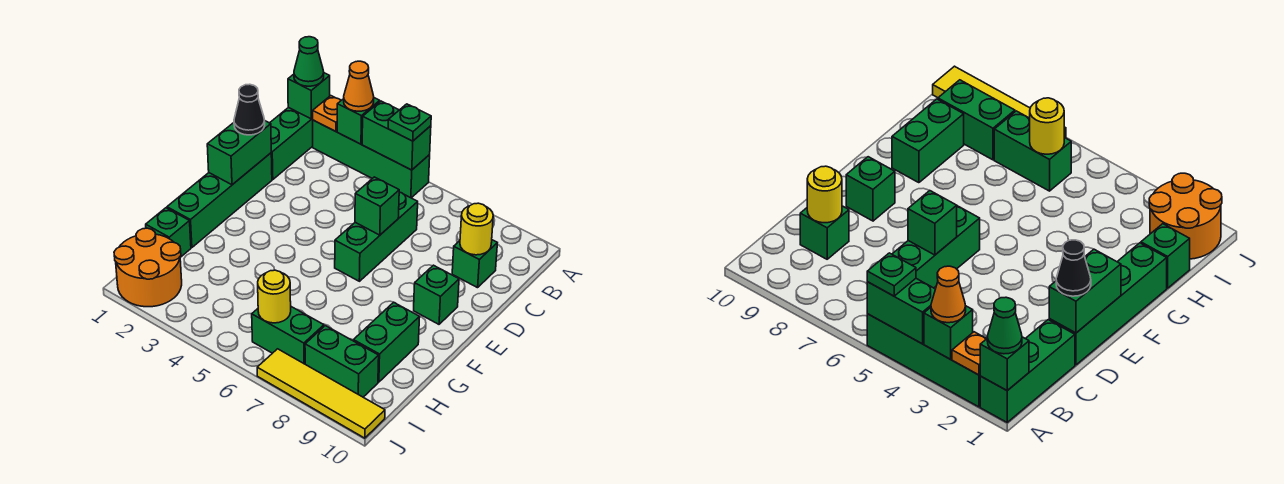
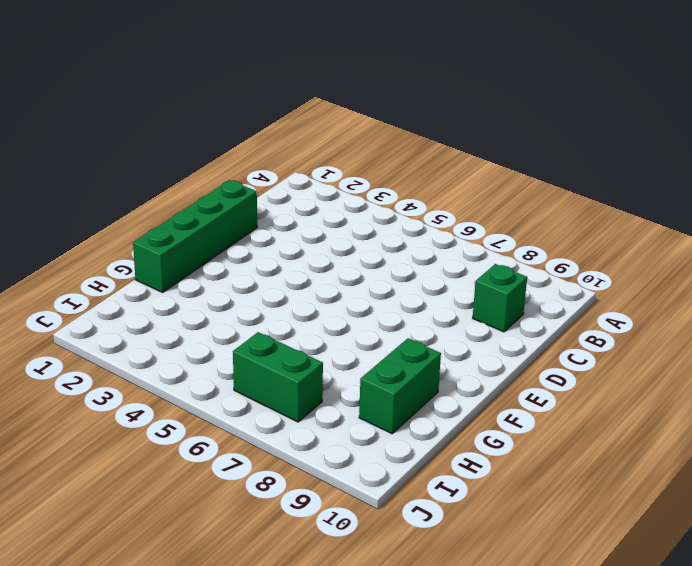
none -> green brick A1:C1 level 1
none -> green brick A2:A5 level 1
none -> green brick C6:E6 level 1

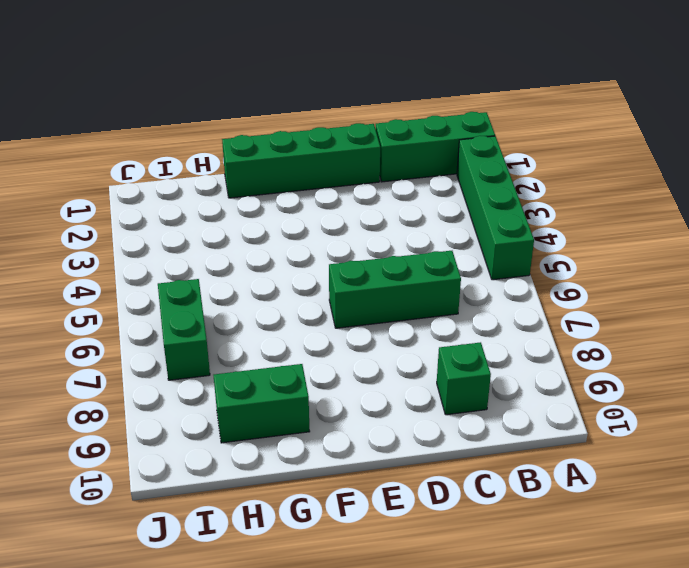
none -> green brick E9 level 1
none -> green brick H1 level 1
none -> orange round brick I1:J2 level 1

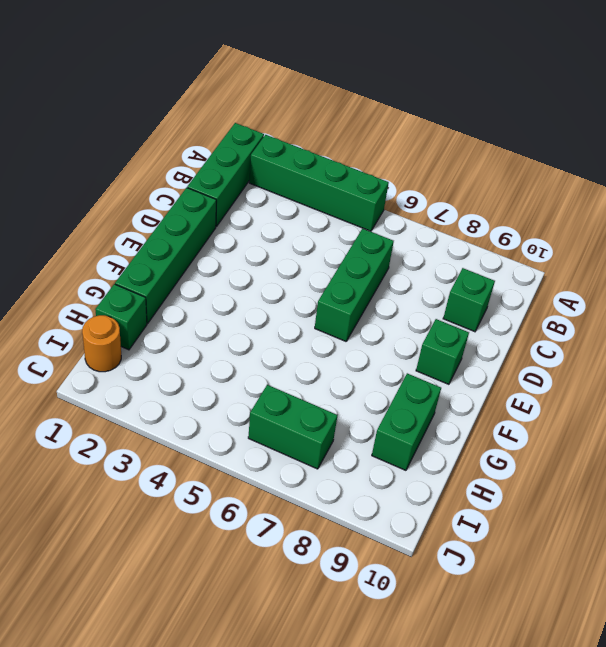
orange round brick I1 level 1 -> orange round brick I1:J2 level 1
none -> green brick I8:I9 level 1
none -> yellow tile J7:J10 level 1
none -> green brick A1 level 2

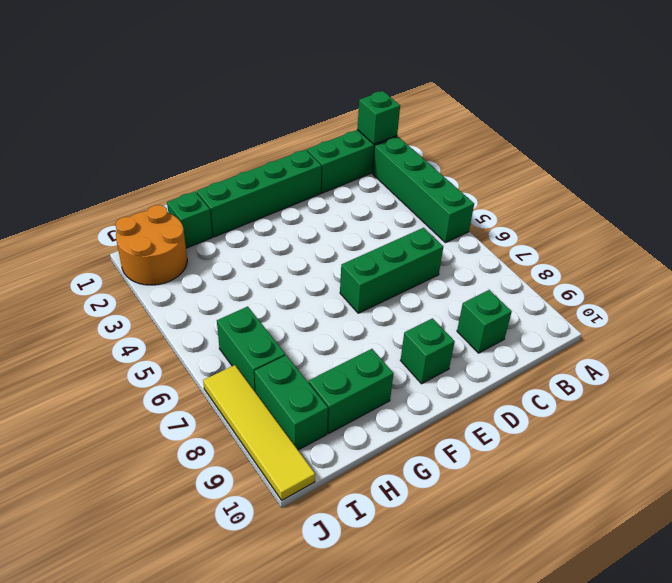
none -> orange plate A2 level 2
none -> green brick A3 level 2
none -> green brick A4:A5 level 2

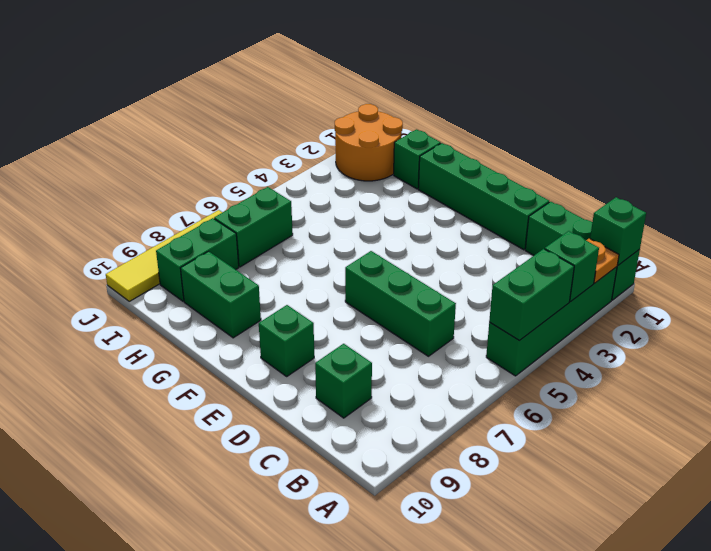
none -> yellow round brick C9 level 2
none -> green brick D1:E1 level 2
none -> green brick D6 level 2

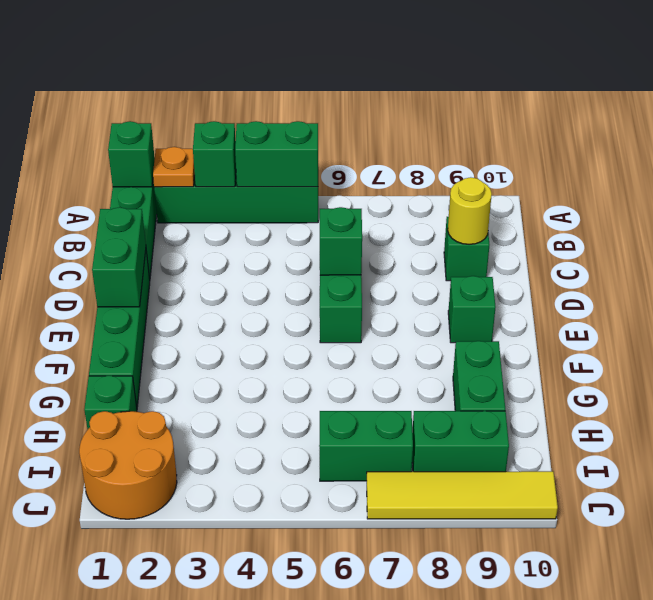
none -> yellow round brick I6 level 2
none -> green cone A1 level 3
none -> orange cone A3 level 3

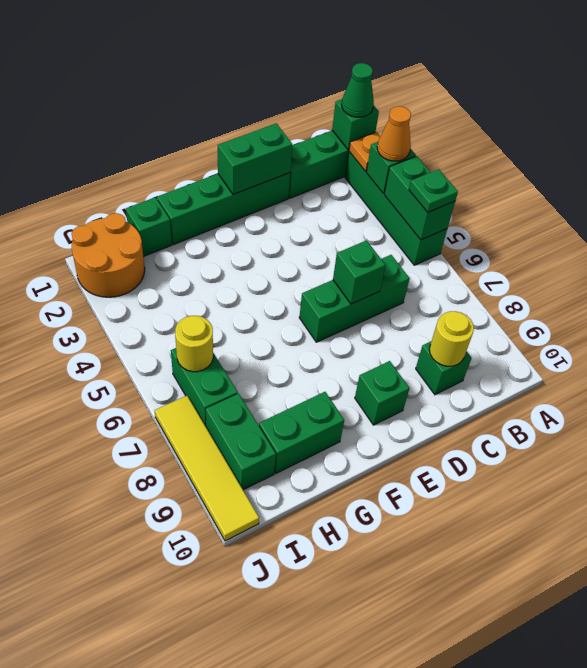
none -> black cone D1 level 3

